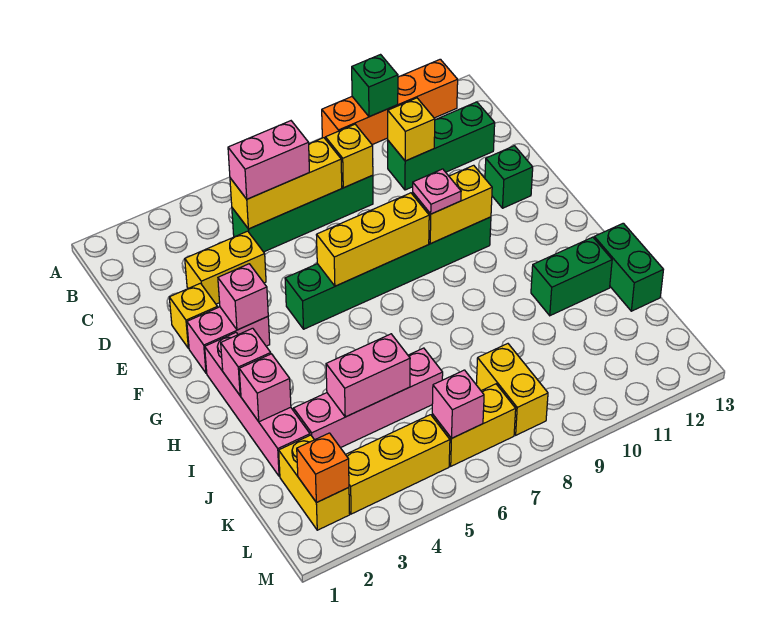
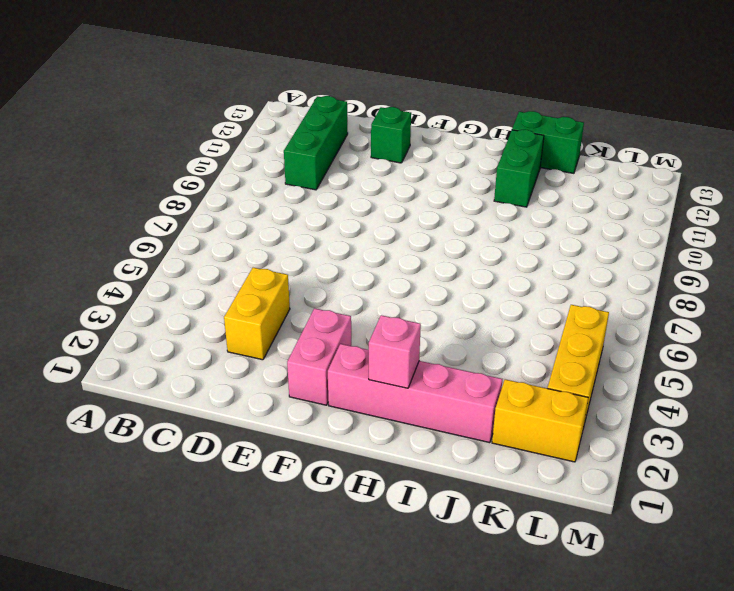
none -> orange brick A9:A12 level 1
none -> green brick C5:C8 level 1
none -> yellow brick E2 level 1
none -> green brick F5:F10 level 1

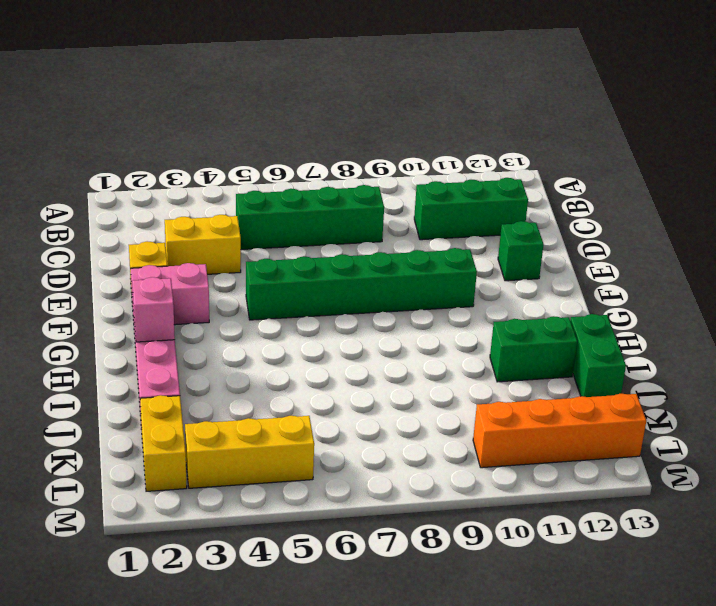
orange brick L10:L13 level 1 -> orange brick A9:A12 level 1
none -> pink brick J3:J6 level 1
none -> yellow brick K8:L8 level 1
none -> yellow brick L6:L7 level 1
none -> green brick A10 level 2

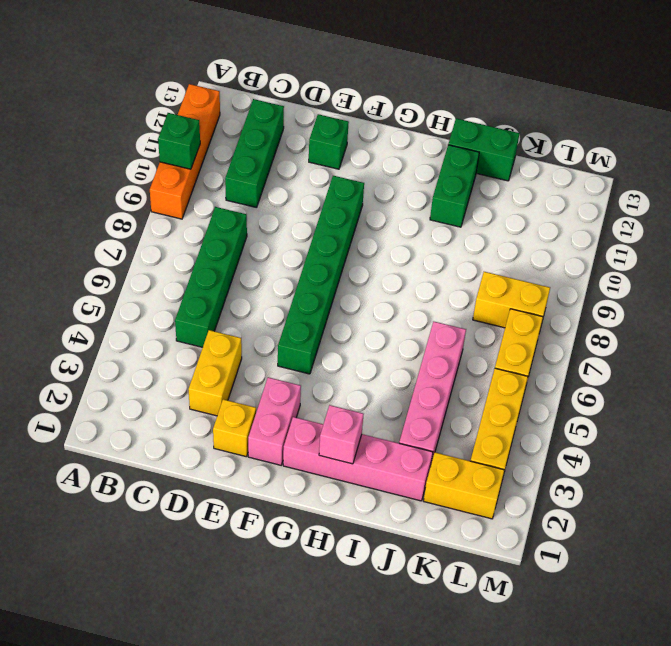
none -> yellow brick C5:C7 level 2
none -> yellow brick C8 level 2
none -> yellow brick C10 level 2
none -> pink brick F3 level 2

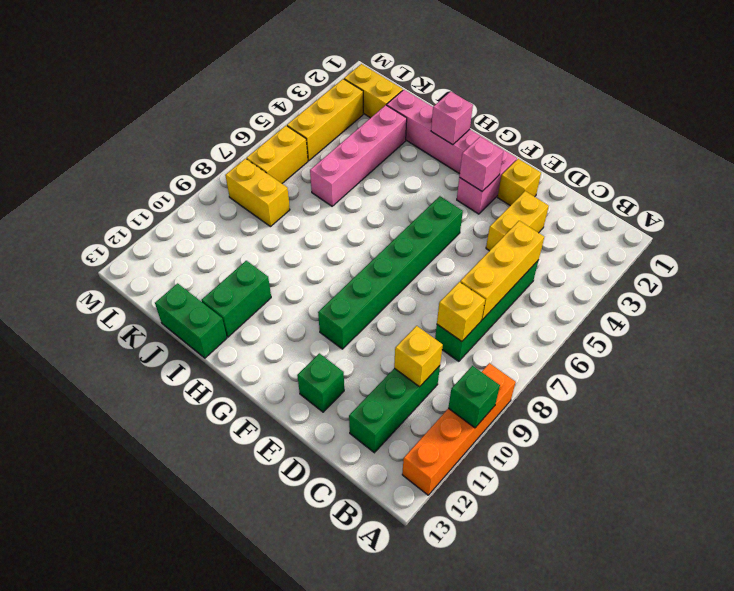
none -> yellow brick F6:F8 level 2
none -> yellow brick F9:F10 level 2
none -> pink brick I2 level 2
none -> pink brick J4:J5 level 2

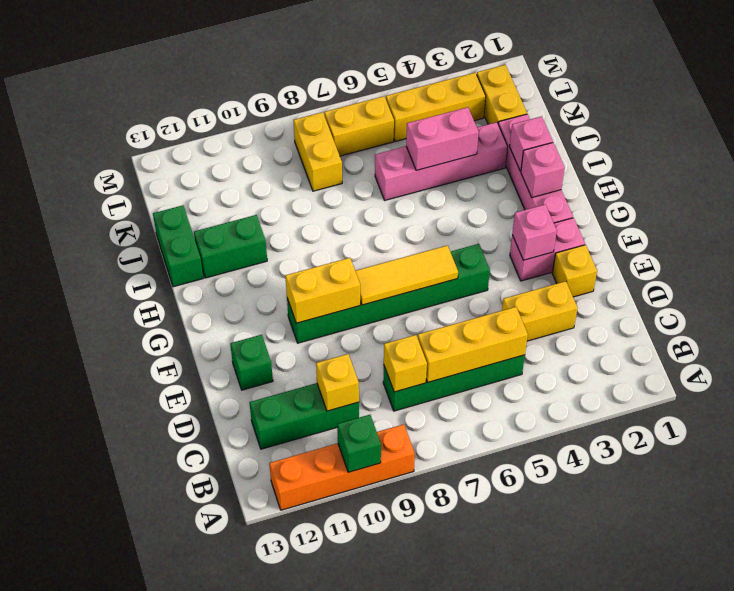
yellow tile F6:F8 level 2 -> yellow brick F6:F8 level 2
none -> orange brick L2 level 2
none -> pink brick L6 level 2
none -> pink brick C5:C6 level 3
none -> pink plate F9 level 3

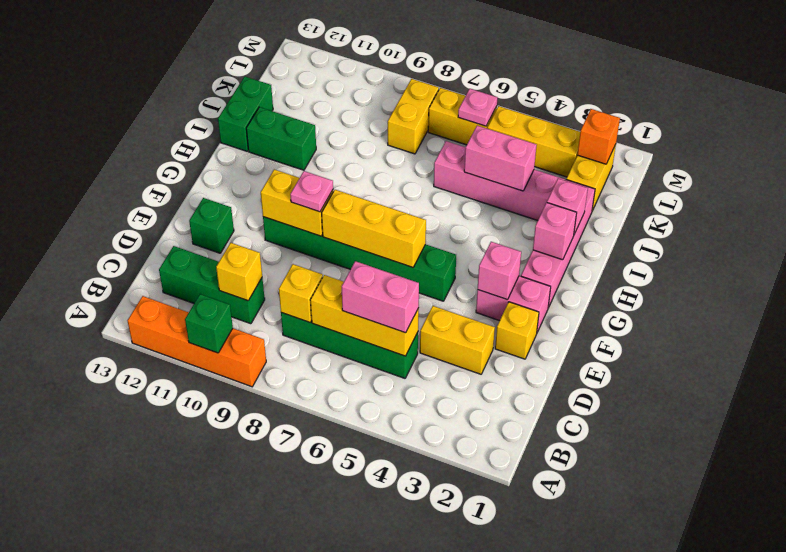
pink plate L6 level 2 -> pink brick L6 level 2

